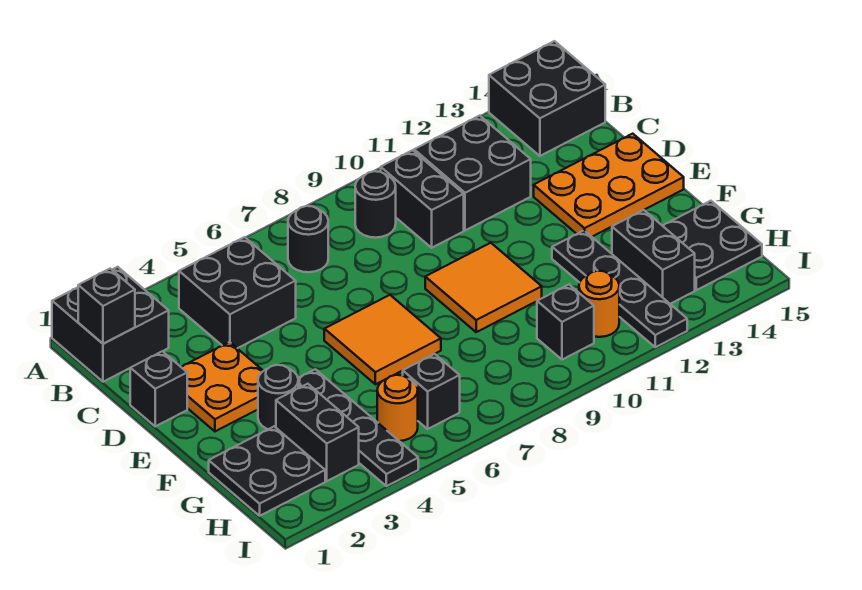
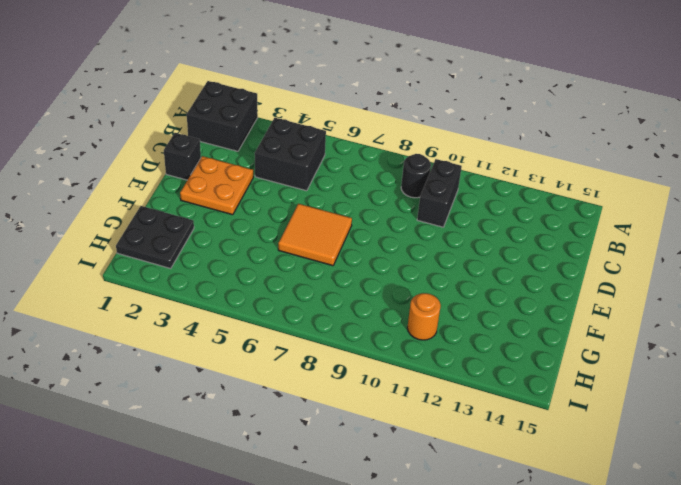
none -> black brick A14:B15 level 1
none -> black round brick B7 level 1
none -> black brick B11:C12 level 1

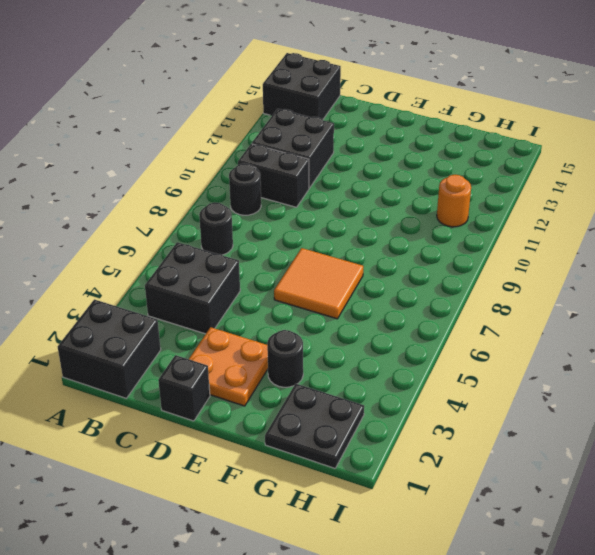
none -> orange plate D13:E15 level 1
none -> orange tile E9:F10 level 1
none -> black plate F4:I4 level 1

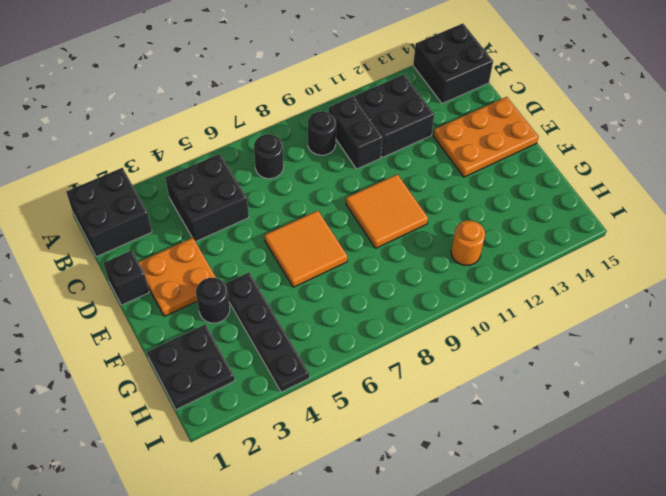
none -> black plate F12:I12 level 1
none -> black brick G3:H3 level 1
none -> black brick G13:H13 level 1

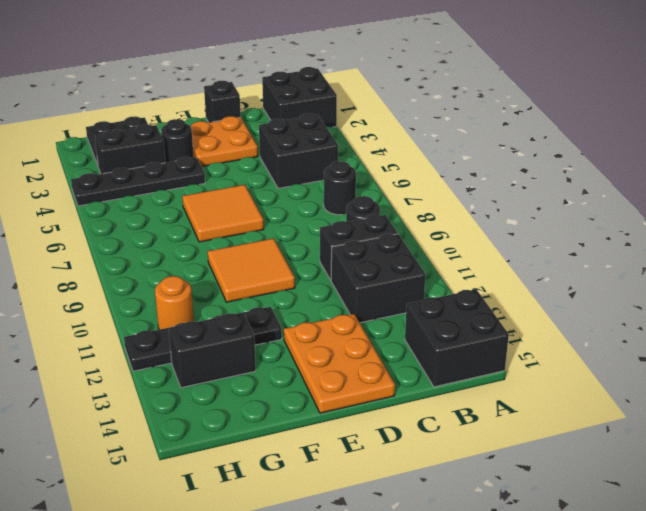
none -> black plate G14:H15 level 1
none -> orange round brick H5 level 1
none -> black brick H6 level 1

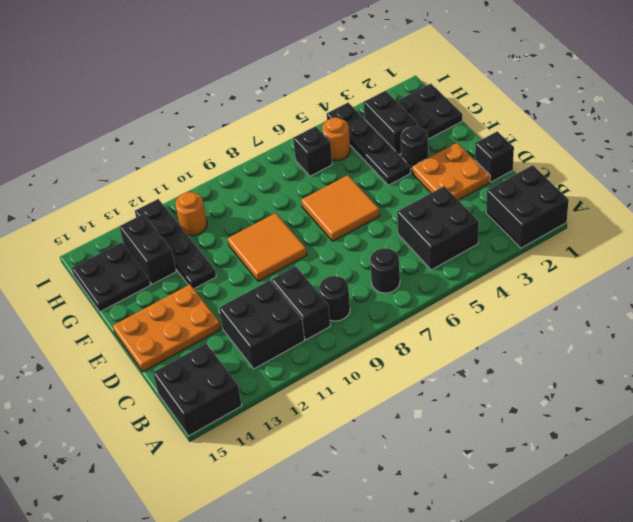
none -> black brick H10 level 1
none -> black brick B1 level 2

